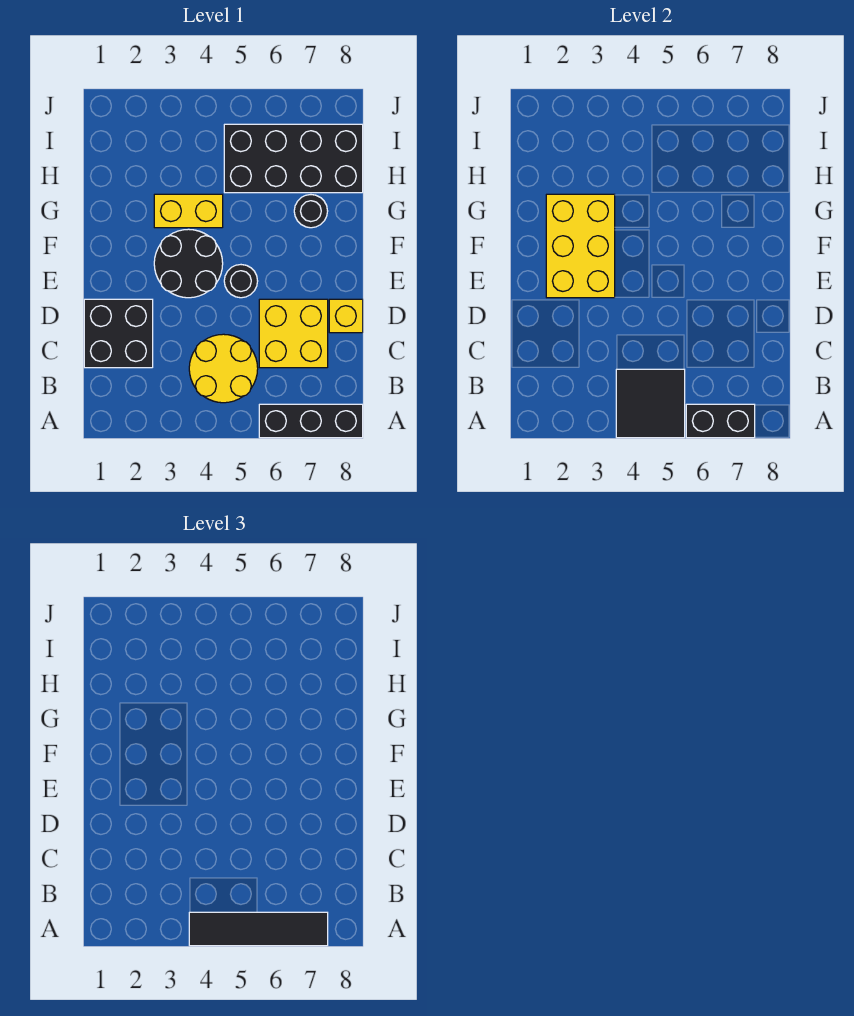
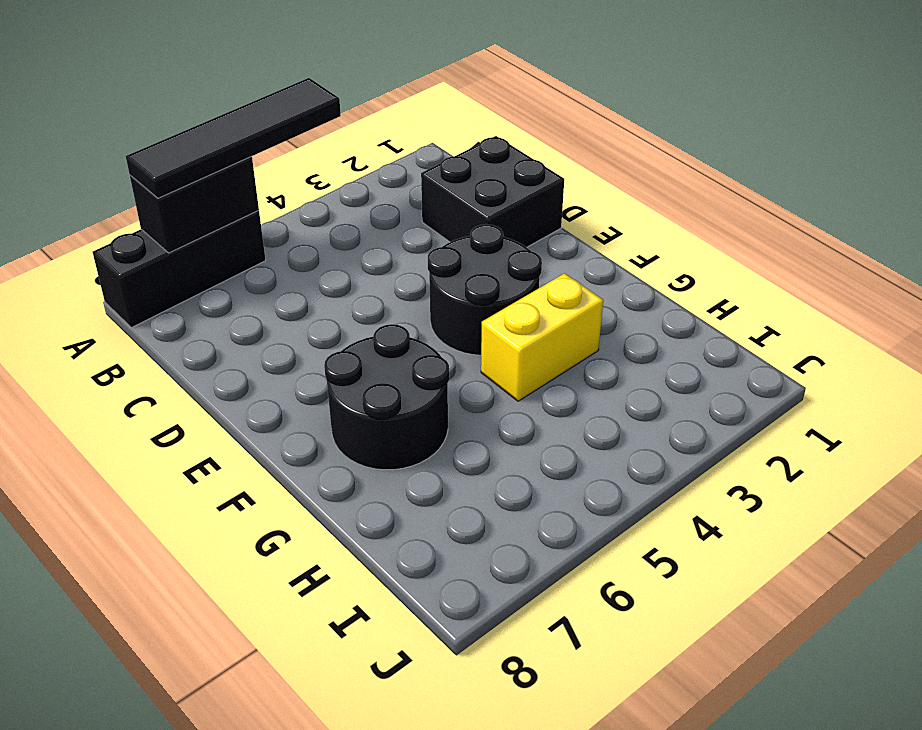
black round brick F6:G7 level 1 -> black round brick G7 level 1
none -> yellow round brick B4:C5 level 1
none -> yellow brick C6:D7 level 1
none -> yellow brick D8 level 1

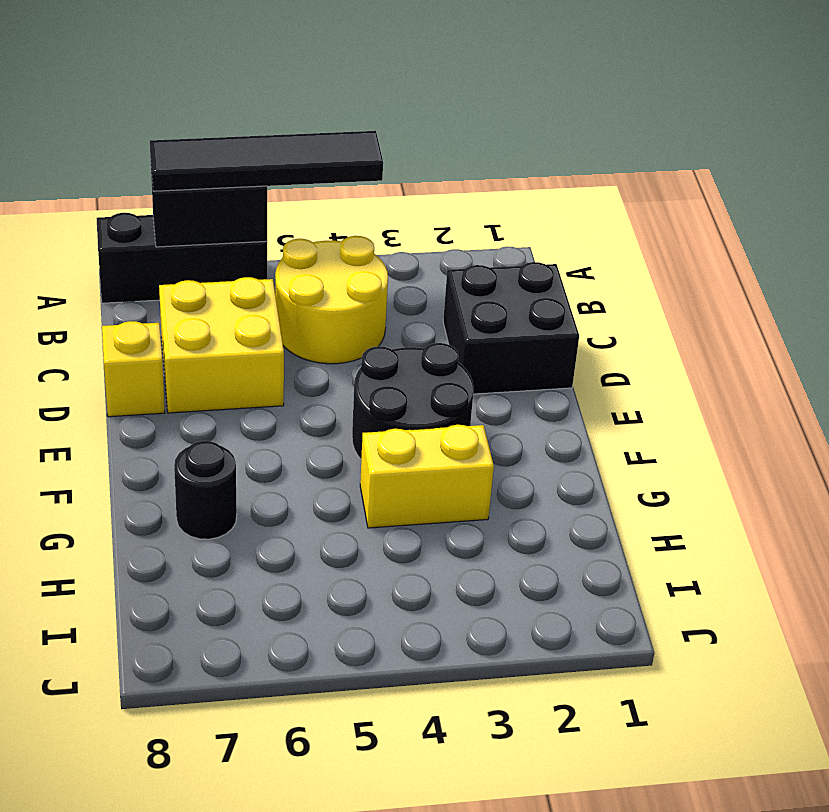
none -> black round brick E5 level 1
none -> black brick H5:I8 level 1
none -> black tile A4:B5 level 2

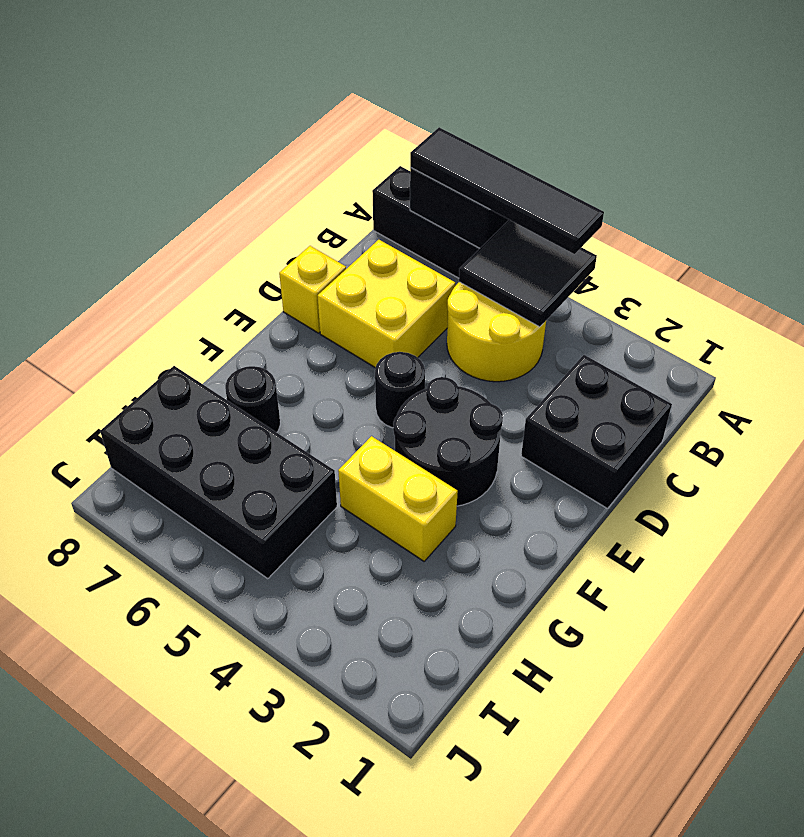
none -> yellow brick E2:G3 level 2

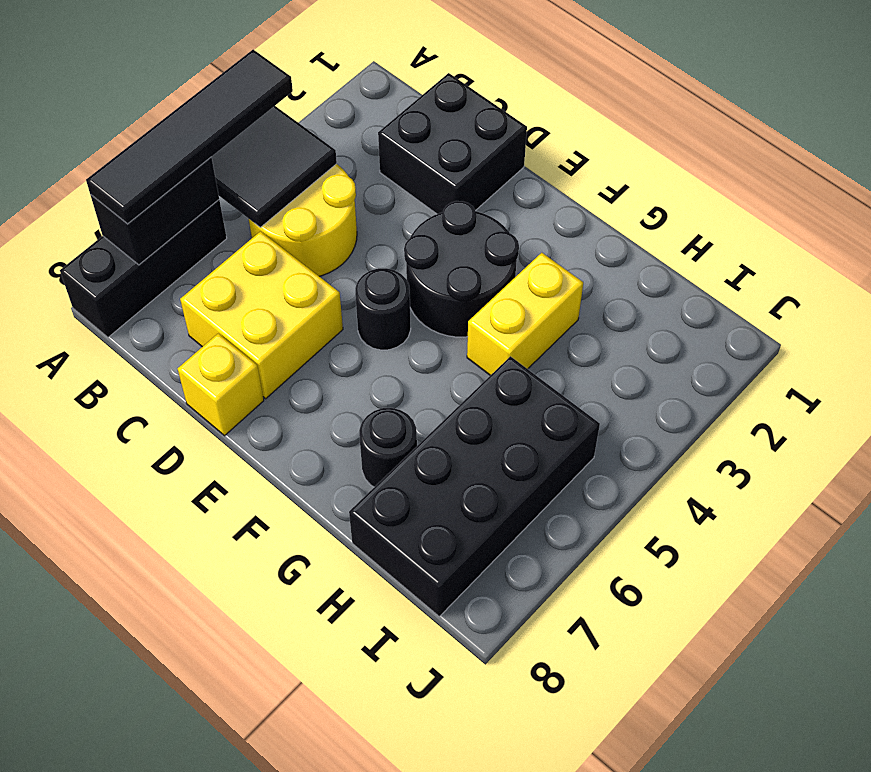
none -> yellow brick E2:G3 level 2

